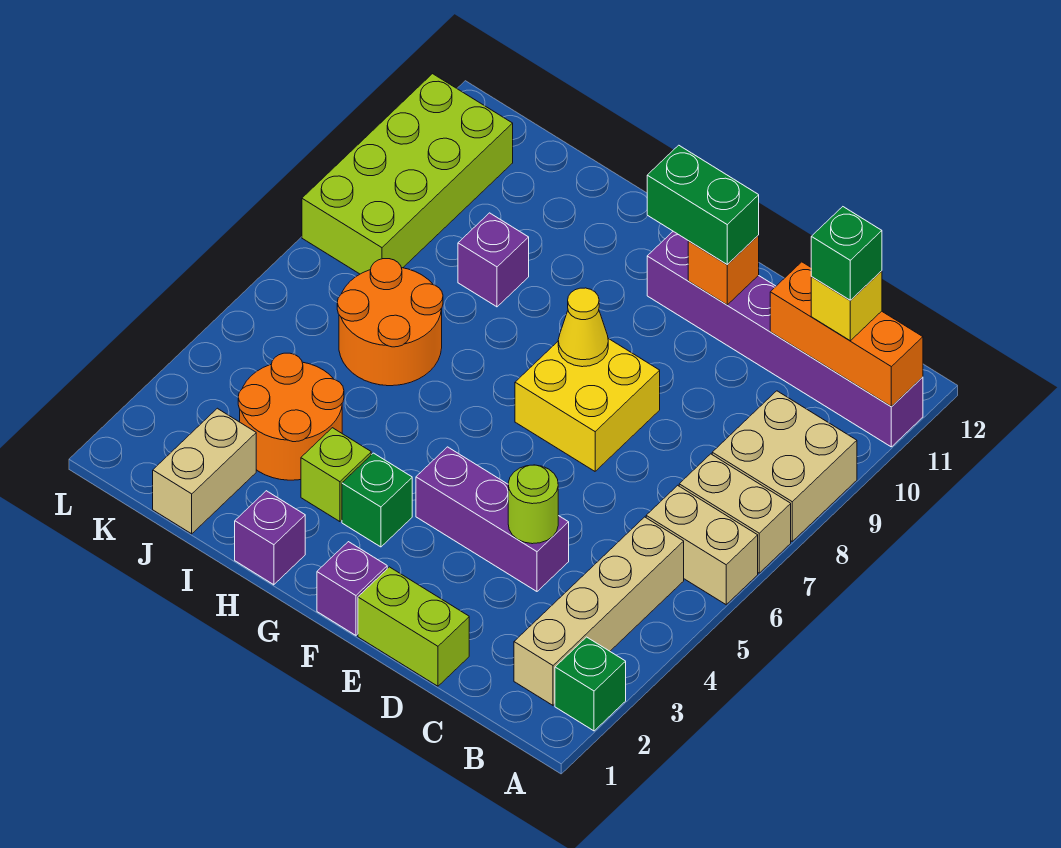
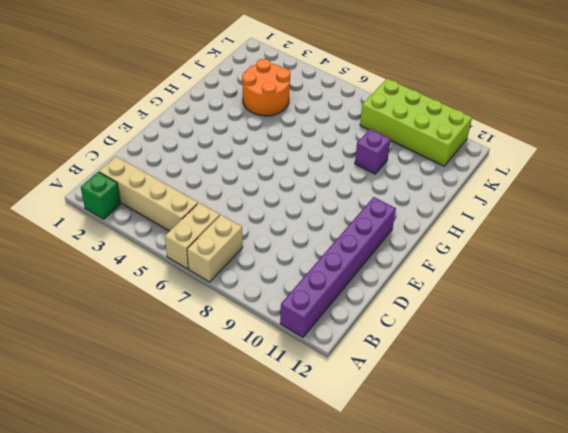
none -> tan brick A8:B9 level 1
none -> lime brick D1:E1 level 1
none -> purple brick D4:F4 level 1

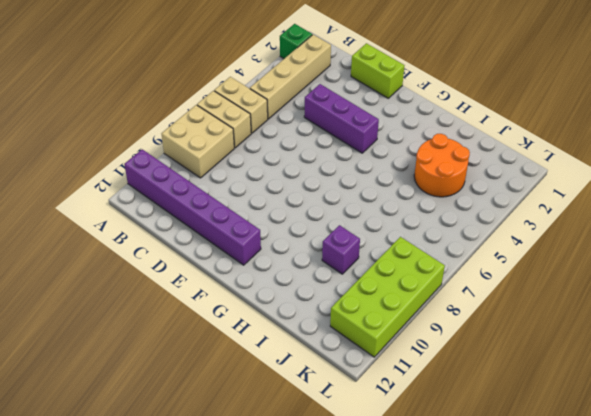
none -> yellow brick E7:F8 level 1
none -> purple brick F1 level 1
none -> green brick G3 level 1

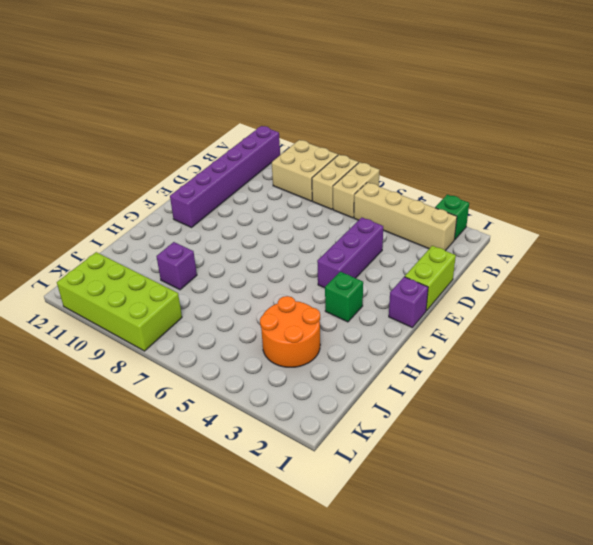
none -> yellow brick E7:F8 level 1
none -> purple brick H1 level 1
none -> lime brick H3 level 1

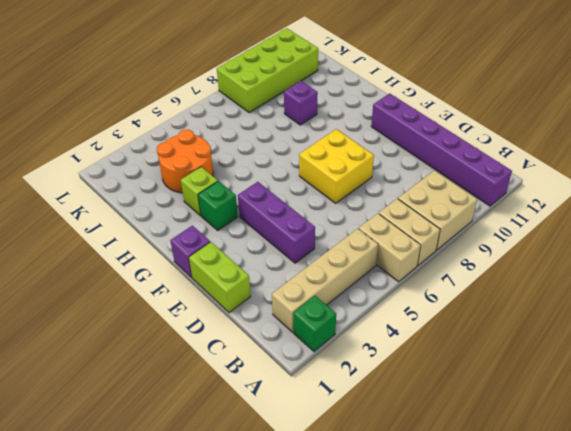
none -> purple brick H1 level 1
none -> orange round brick I6:J7 level 1
none -> tan brick J1:J2 level 1

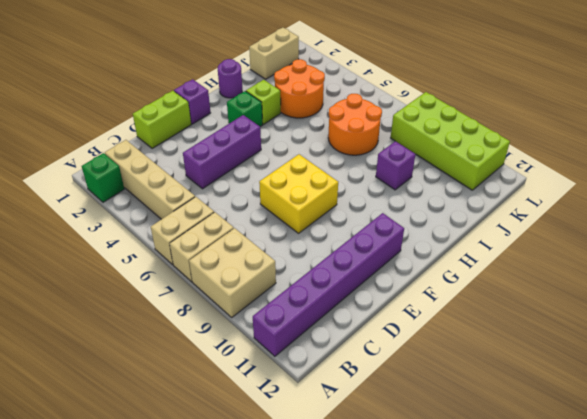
purple round brick H1 level 1 -> purple brick H1 level 1
tan brick J1:K1 level 1 -> tan brick J1:J2 level 1
none -> orange brick A11:C11 level 2
none -> lime round brick D4 level 2
none -> orange brick E11 level 2

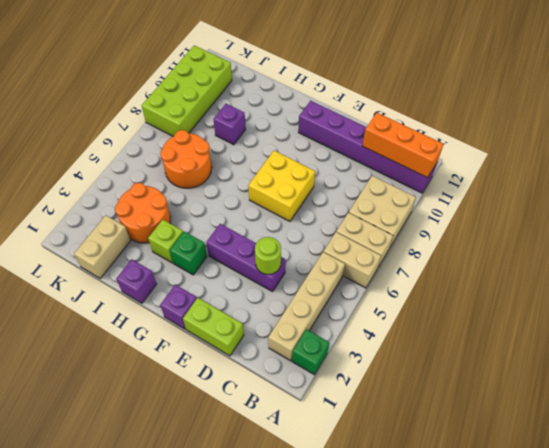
none -> orange brick E11 level 2
none -> yellow cone F8 level 2
none -> yellow brick B11 level 3

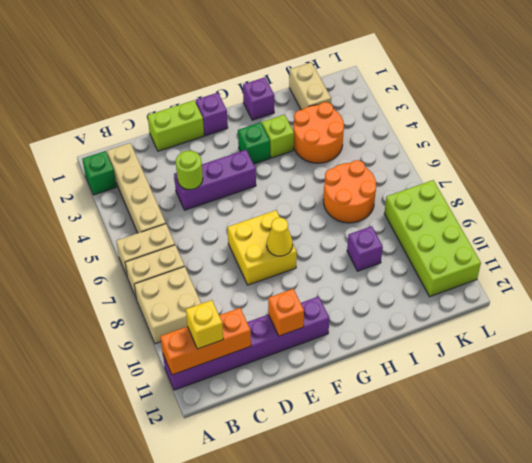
none -> green brick E11:F11 level 3
none -> green brick B11 level 4

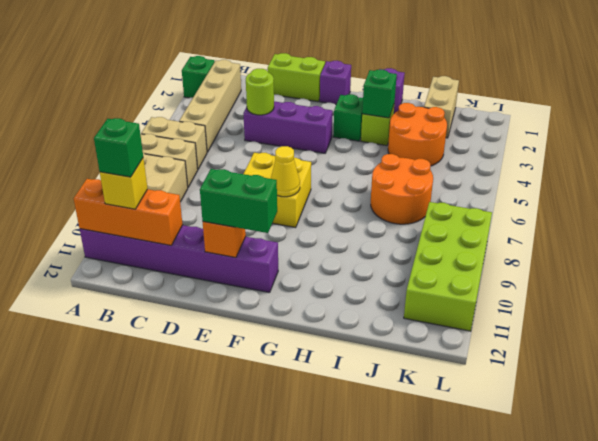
green brick H3 level 2 -> none
none -> purple brick I9 level 1

